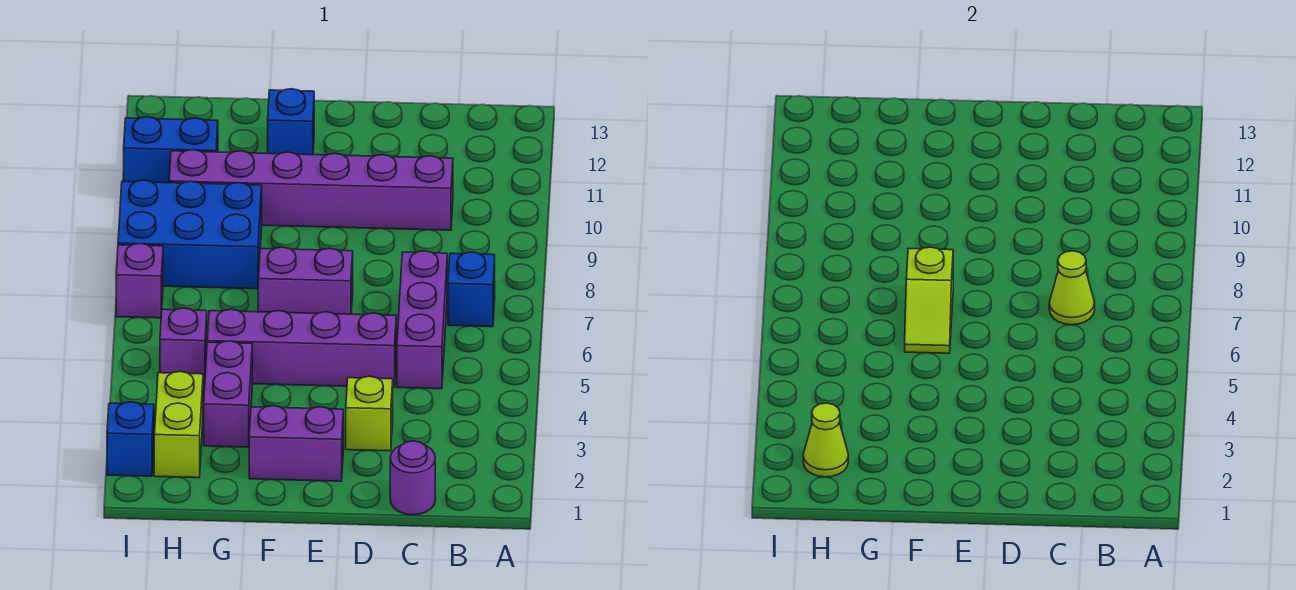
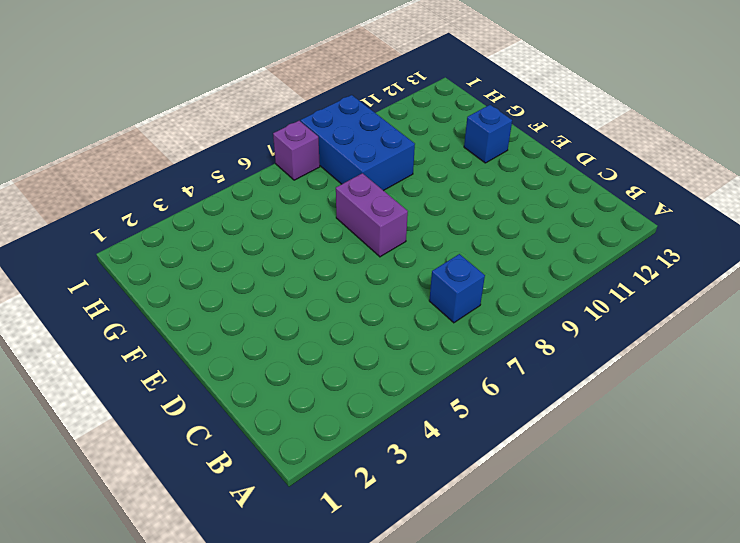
none -> purple round brick C1 level 1
none -> purple brick C5:C7 level 1
none -> purple brick C10:H10 level 1

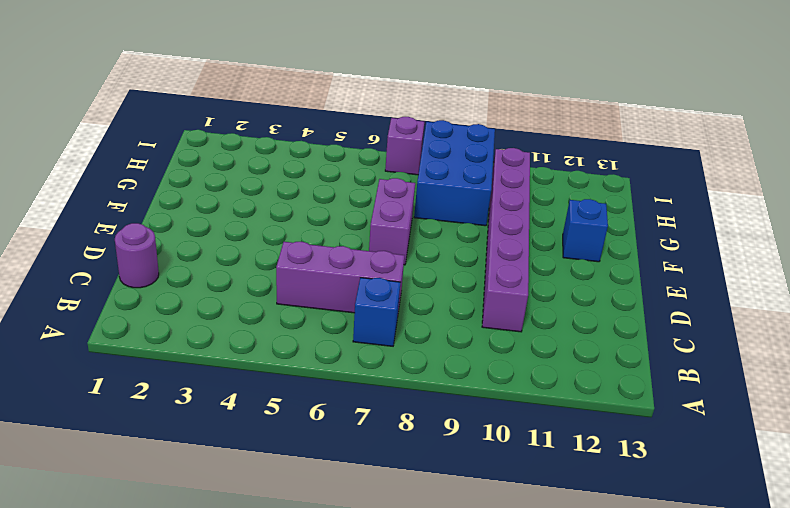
none -> lime brick D3 level 1
none -> purple brick D5:G5 level 1
none -> purple brick E2:F2 level 1

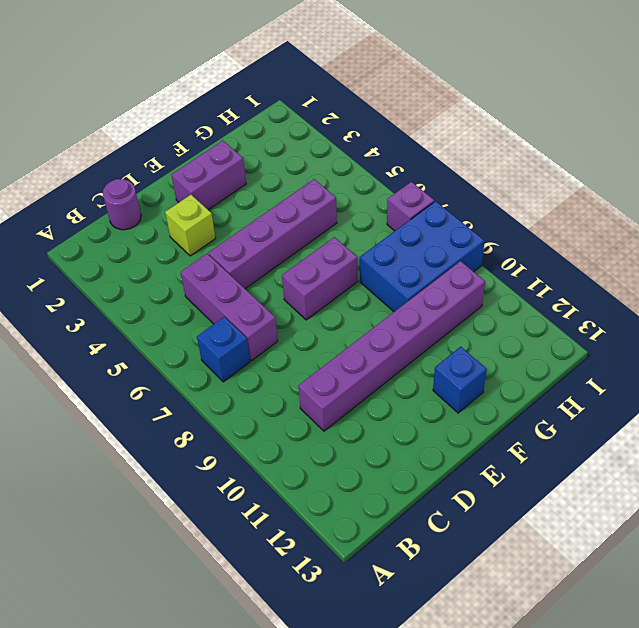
none -> purple brick G3:G4 level 1
none -> lime brick H2:H3 level 1
none -> purple brick H5 level 1

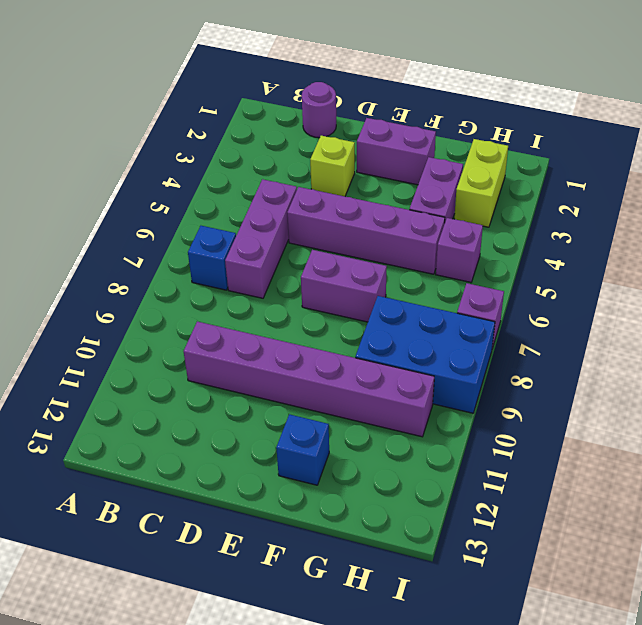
none -> blue brick H11:I11 level 1
none -> blue brick I2 level 1
none -> lime cone C7 level 2

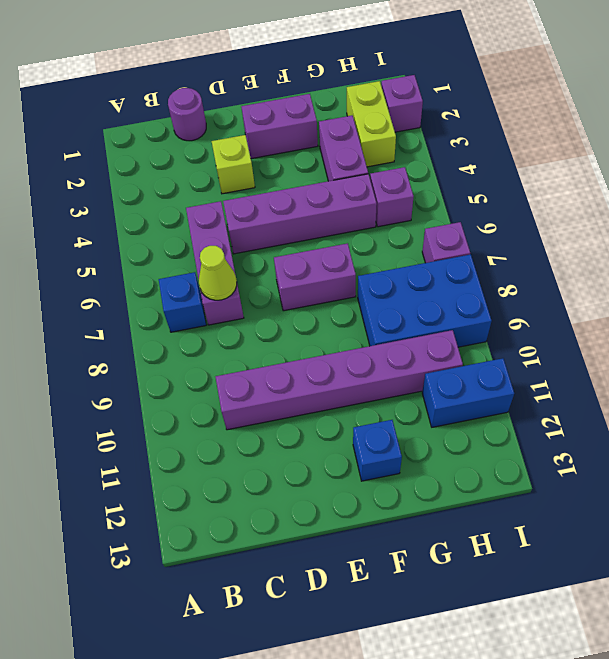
purple brick I2 level 1 -> blue brick I2 level 1
none -> lime slope F6:F7 level 2 top 7
none -> lime cone H2 level 2

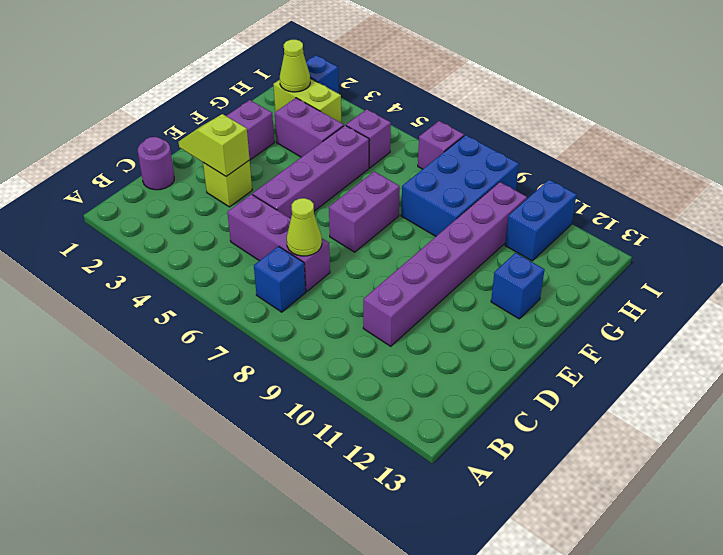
lime slope D2:D3 level 2 top 3 -> lime slope F6:F7 level 2 top 7

